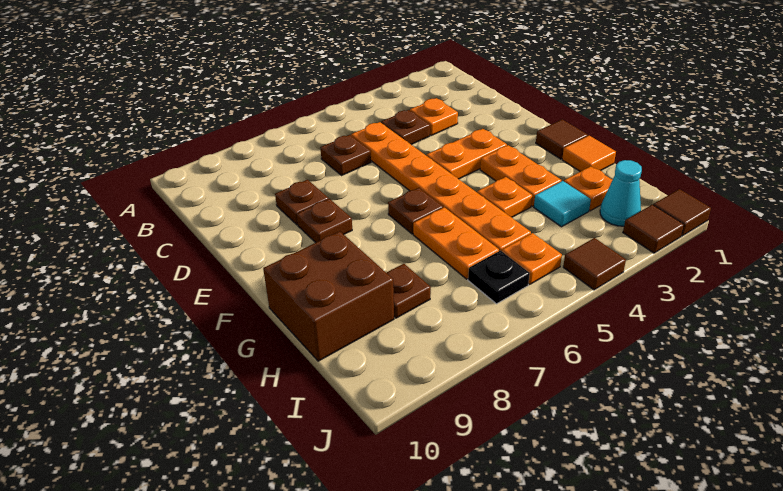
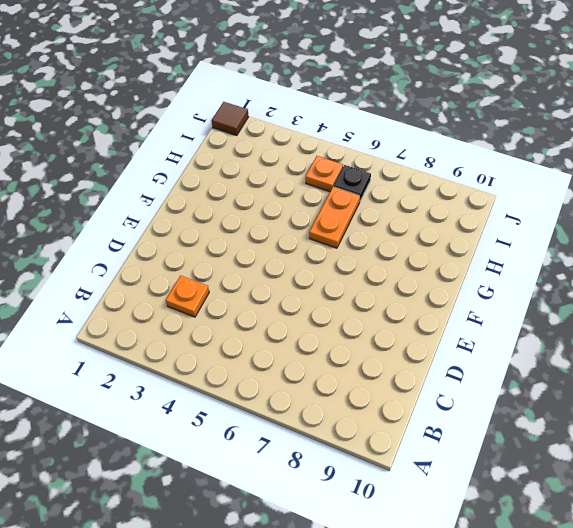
none -> brown plate C4 level 1
none -> orange plate C5:H5 level 1
none -> brown plate C6 level 1

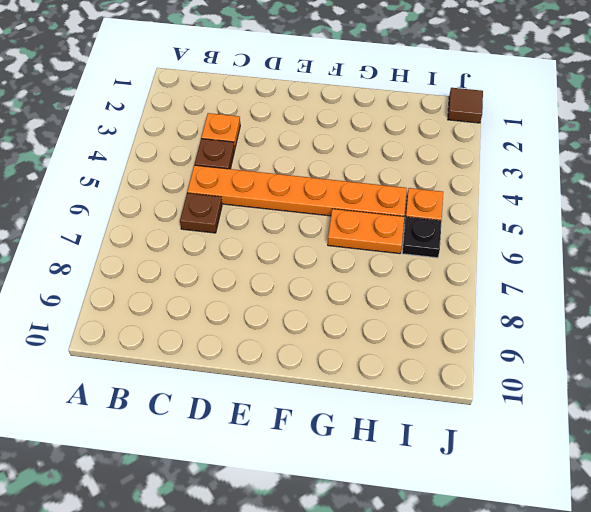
none -> brown plate D8 level 1
none -> orange plate E3:E4 level 1
none -> brown plate E8 level 1

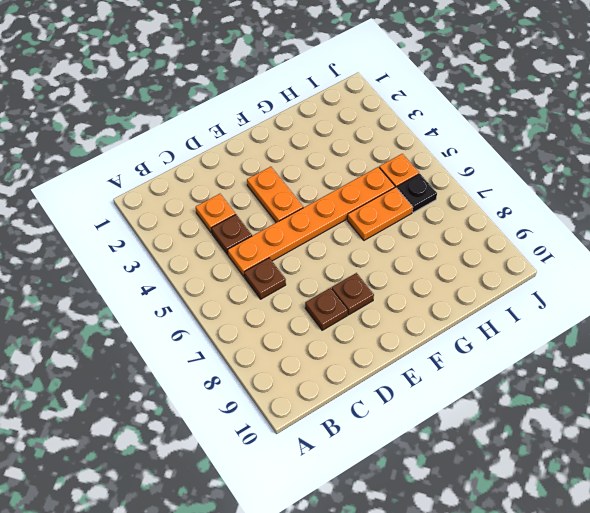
none -> brown tile F1 level 1
none -> orange plate F3:G3 level 1
none -> brown plate F6 level 1

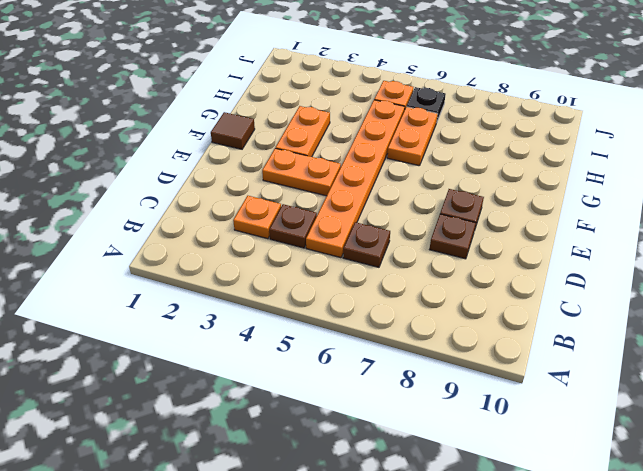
none -> brown plate F6 level 1
none -> orange tile G1 level 1
none -> orange plate G4 level 1

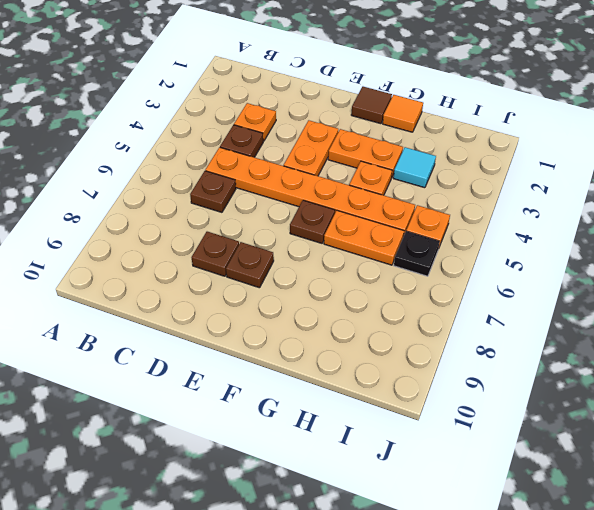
none -> brown brick G9:H10 level 1
none -> orange plate H2 level 1
none -> brown plate H8 level 1

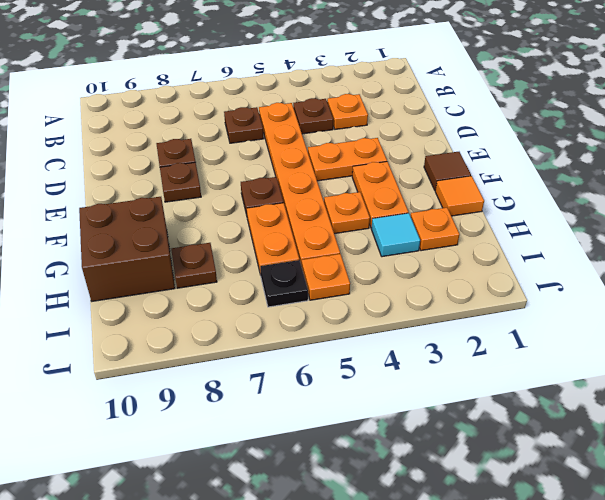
none -> cyan cone I2 level 1
none -> brown tile J1 level 1
none -> brown tile J2 level 1

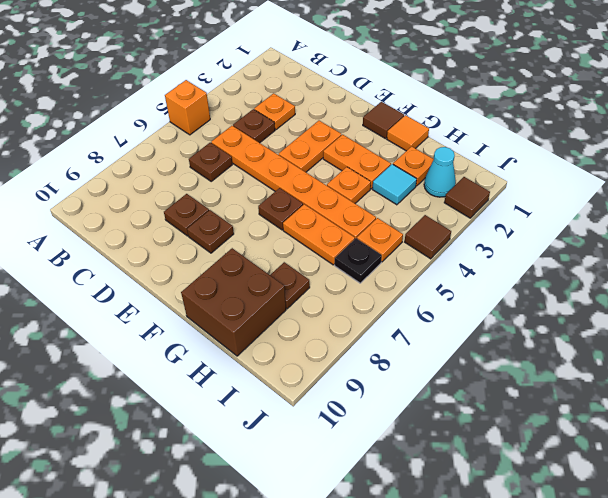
orange brick A5 level 1 -> none
none -> brown tile J1 level 1

